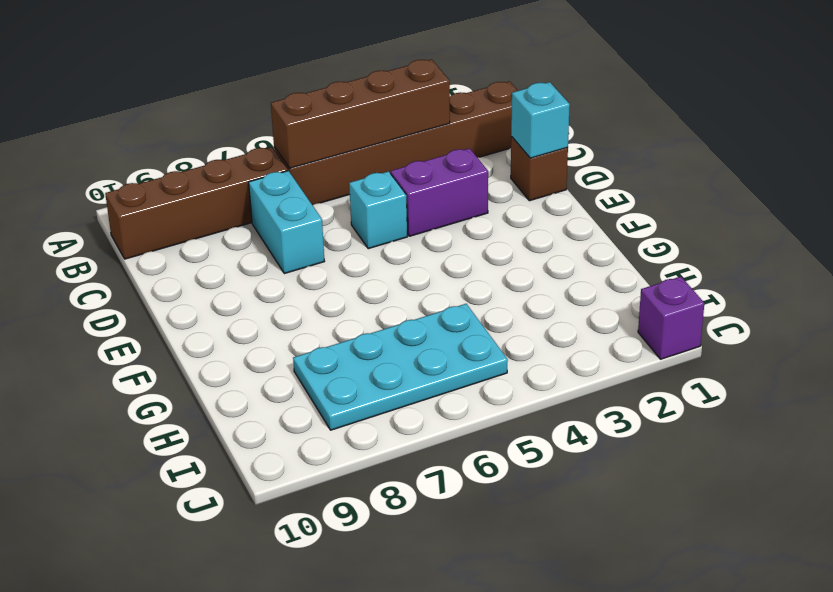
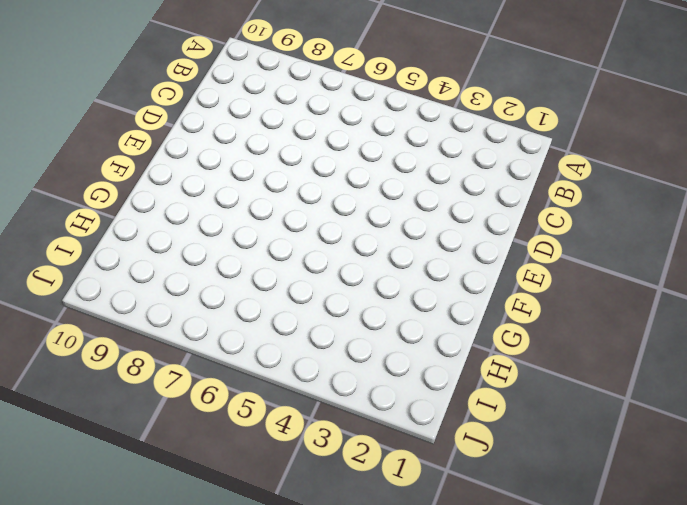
none -> brown brick B1:B6 level 1
none -> brown brick B7:B10 level 1

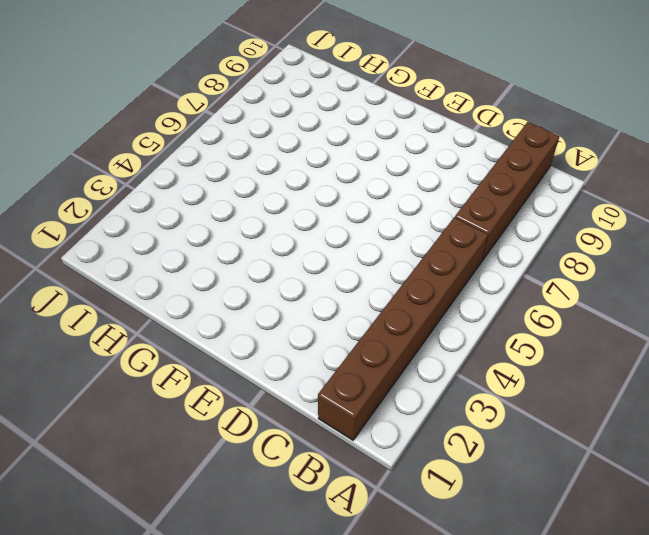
none -> cyan brick C7:D7 level 1
none -> brown brick D1 level 1

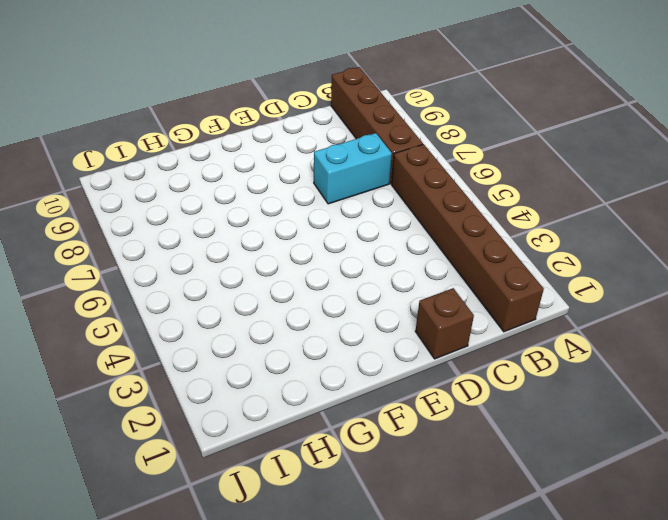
none -> purple brick D3:D4 level 1
none -> cyan brick D5 level 1

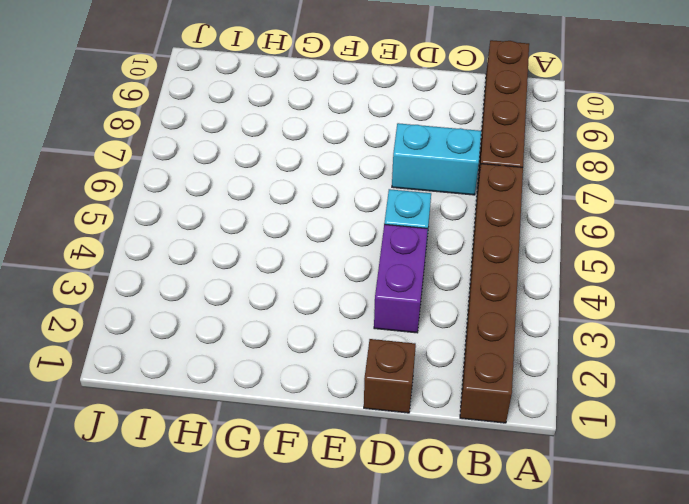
none -> cyan plate H5:I8 level 1
none -> purple brick J1 level 1

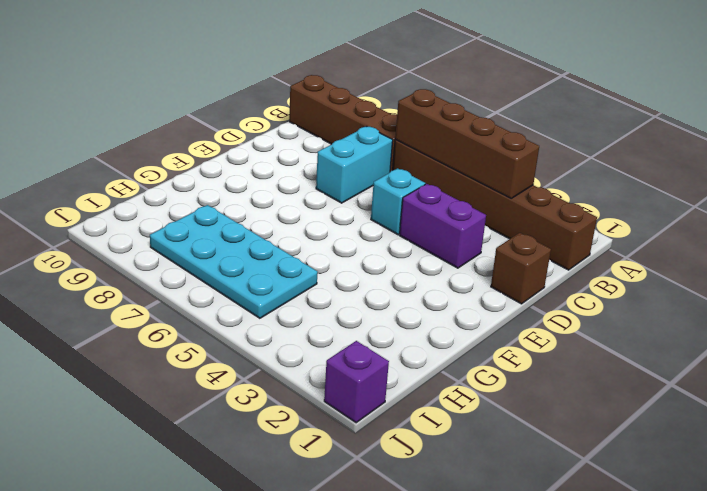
none -> cyan brick D1 level 2

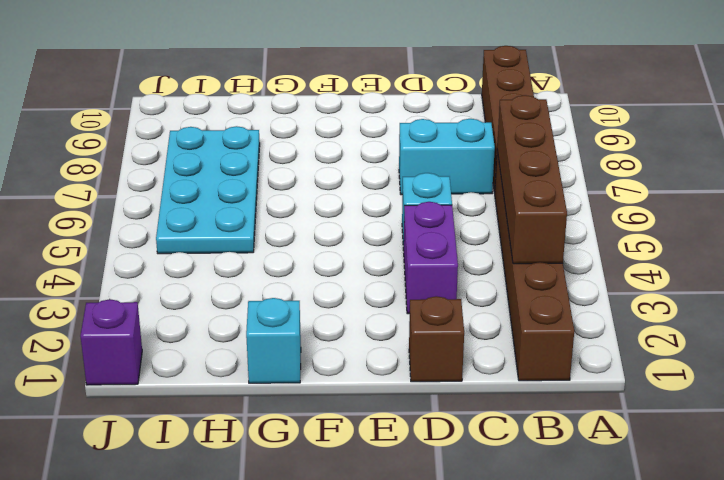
cyan brick G1 level 1 -> cyan brick D1 level 2

